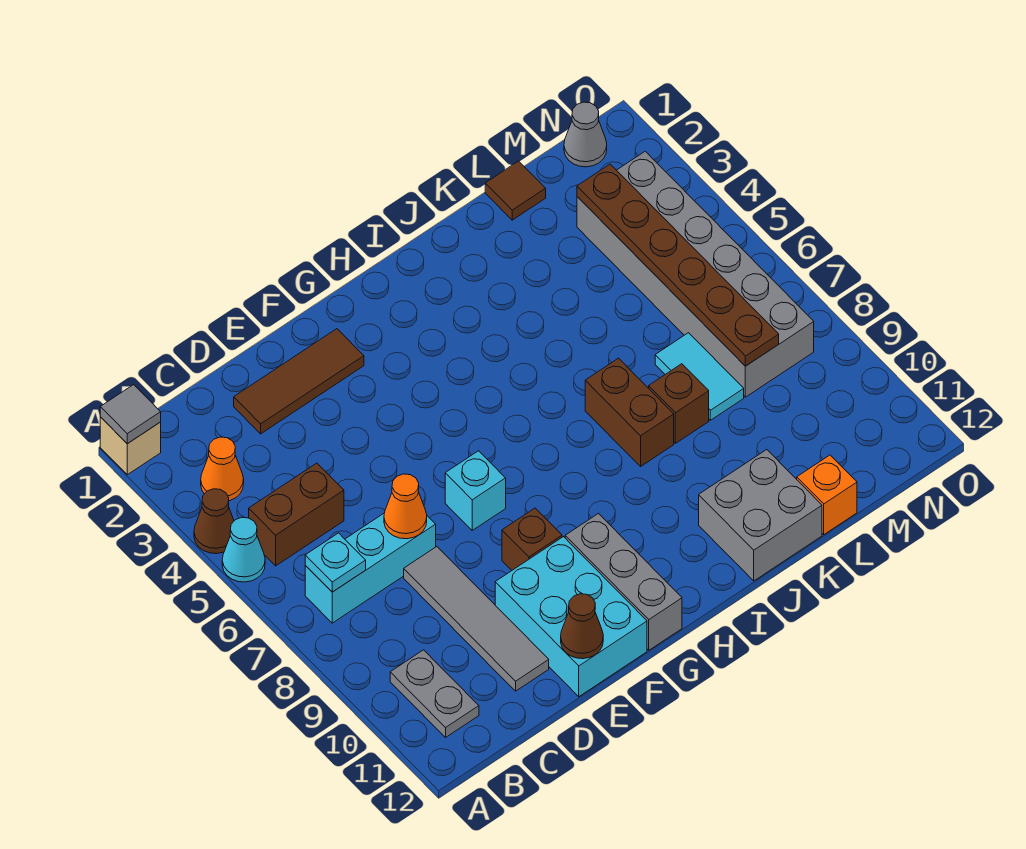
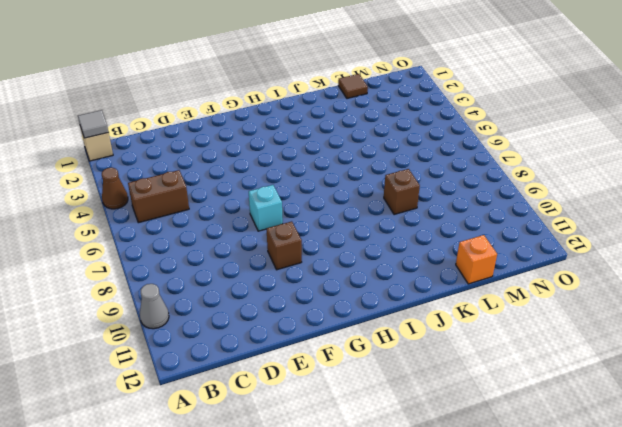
grey cone A10 level 1 -> grey cone N1 level 1
none -> cyan cone A5 level 1
none -> orange cone B3 level 1
none -> cyan brick B7:D7 level 1

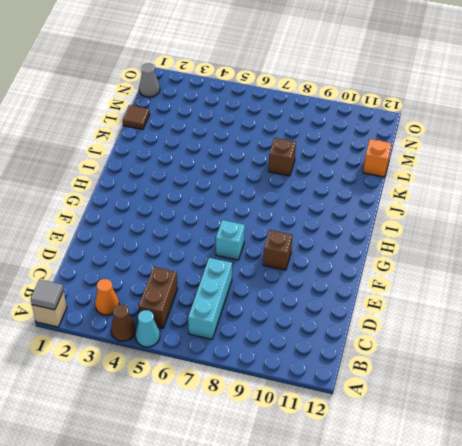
none -> grey plate B10:B11 level 1
none -> brown tile D2:F2 level 1
none -> grey tile D8:D11 level 1

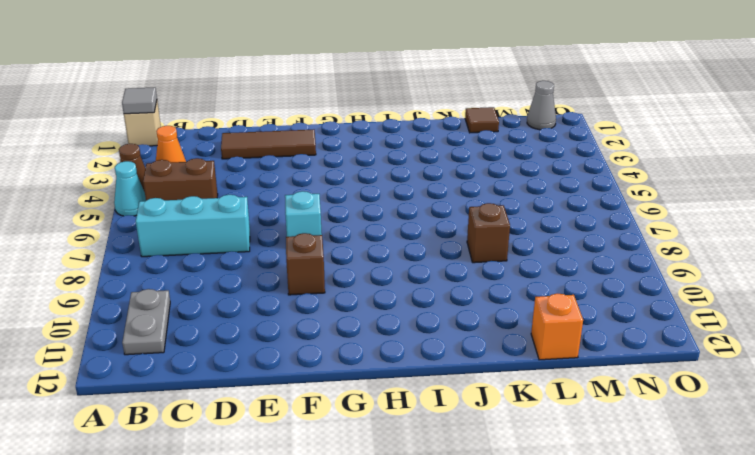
none -> grey tile D8:D11 level 1
none -> cyan brick E10:F12 level 1
none -> grey brick G10:G12 level 1

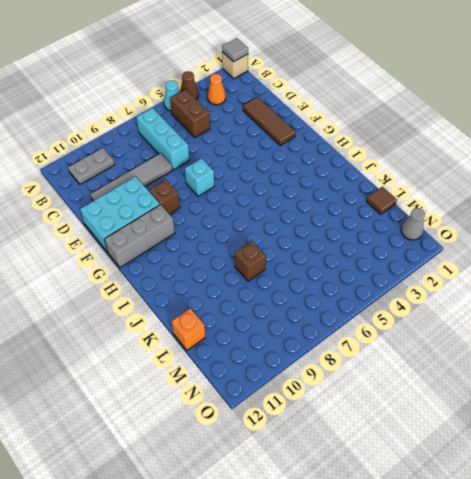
none -> brown brick J7:J8 level 1
none -> grey brick J11:K12 level 1
none -> cyan tile L7:L8 level 1

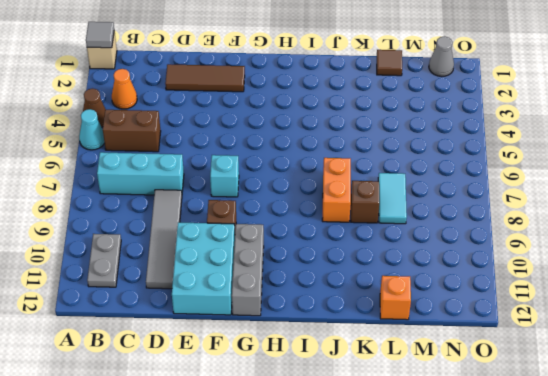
orange brick J7:J8 level 1 -> brown brick J7:J8 level 1
none -> grey brick J11:K12 level 1
none -> grey brick M3:N8 level 1
none -> cyan plate B7 level 2

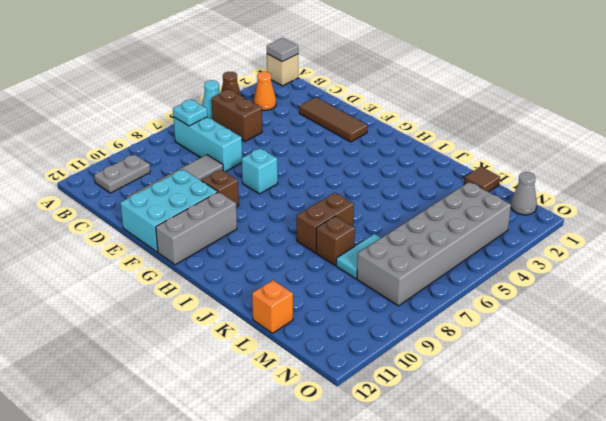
none -> grey brick J11:K12 level 1
none -> orange cone D7 level 2
none -> brown cone E12 level 2

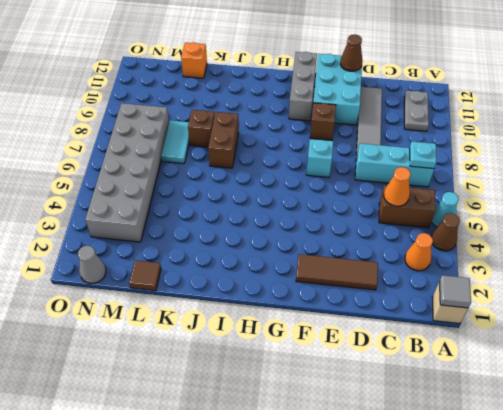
orange cone C5 level 2 -> orange cone D7 level 2
none -> grey brick J11:K12 level 1
none -> brown plate M3:M8 level 2

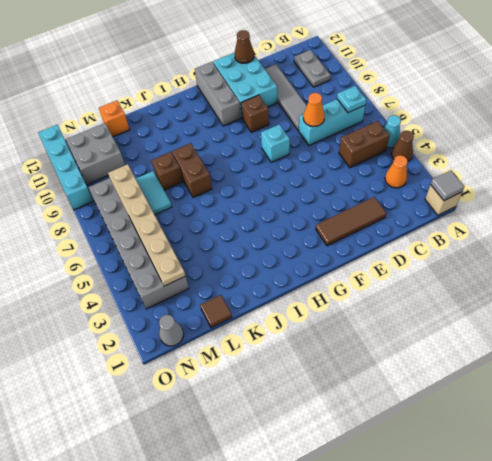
tan plate M3:M8 level 2 -> brown plate M3:M8 level 2
grey brick M10:N11 level 1 -> grey brick J11:K12 level 1
cyan brick O9:O12 level 1 -> none

